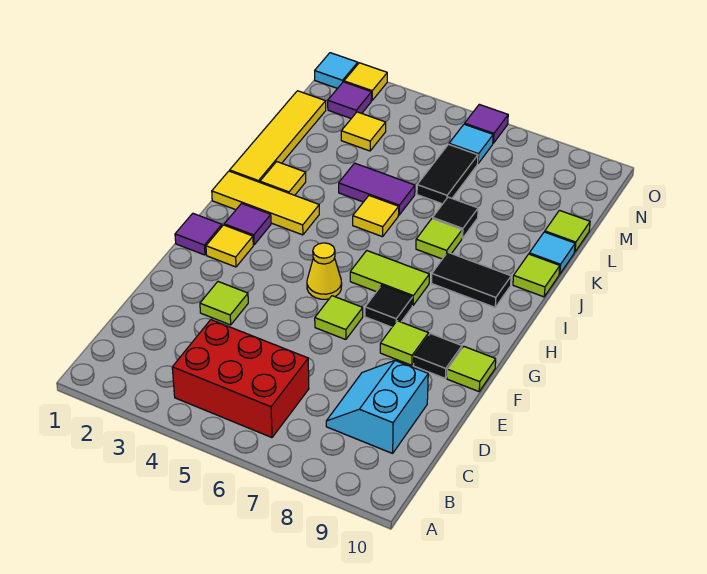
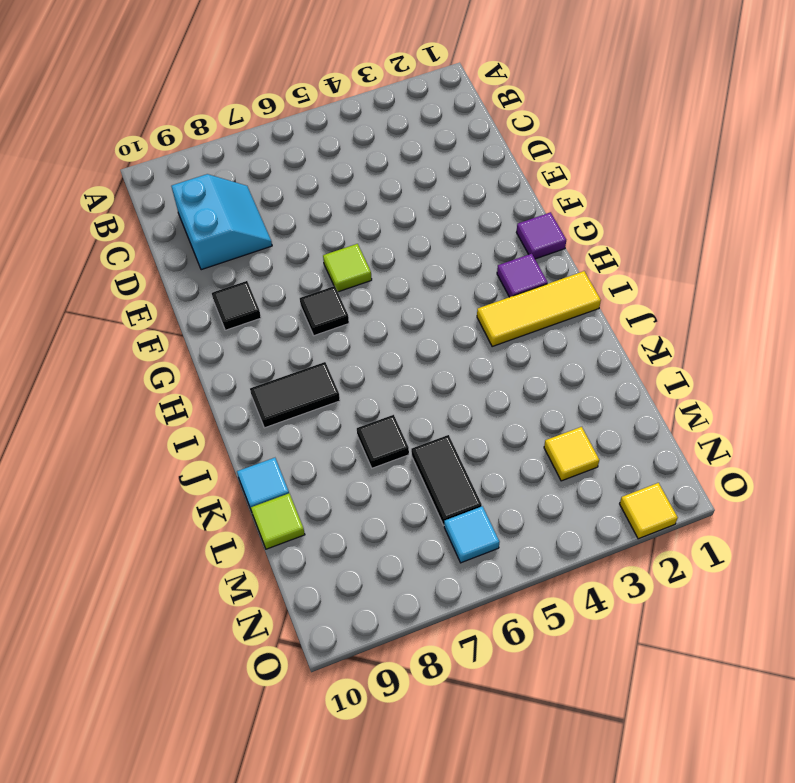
none -> red brick B4:C6 level 1
none -> lime tile E3 level 1
none -> lime tile F8 level 1
none -> lime tile F10 level 1

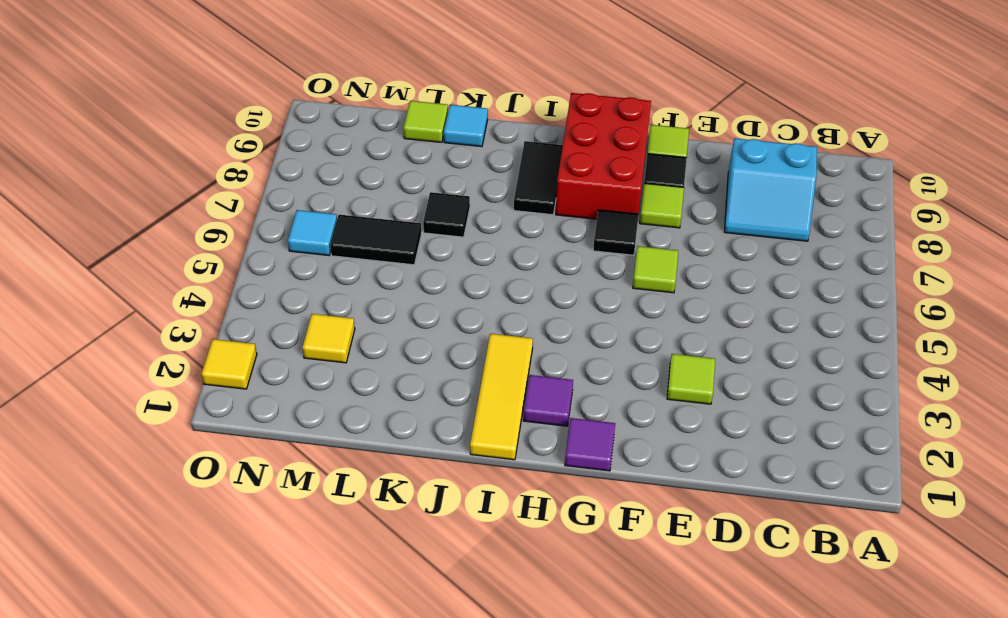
red brick G8:H10 level 1 -> red brick B4:C6 level 1
none -> yellow tile G2 level 1
none -> yellow cone G5 level 1
none -> lime tile H6:H7 level 1
none -> yellow tile J1:M1 level 1

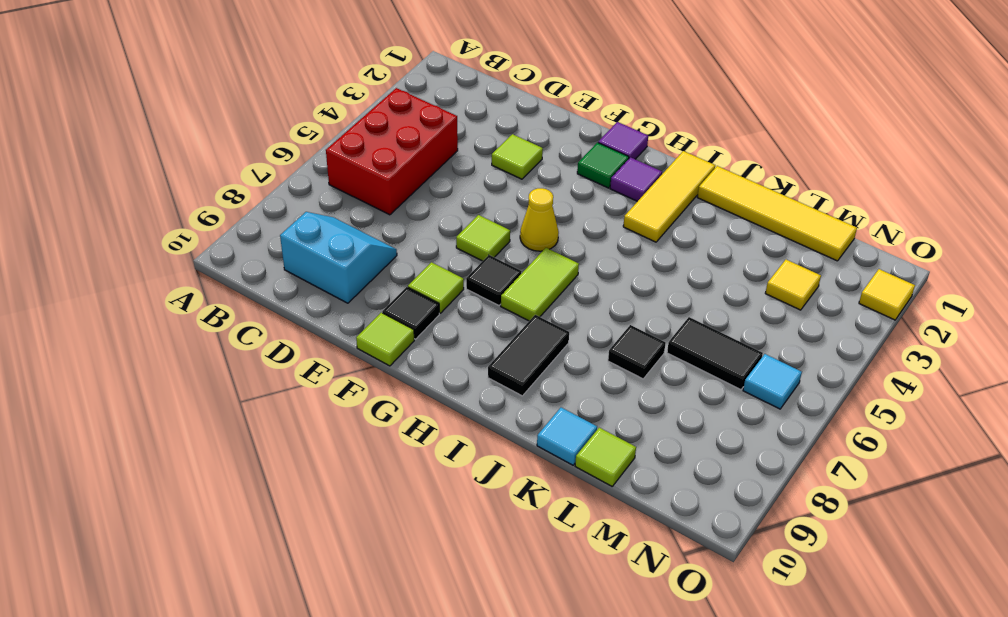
green tile G2 level 1 -> yellow tile G2 level 1
none -> yellow tile J2 level 1
none -> yellow tile J5 level 1
none -> lime tile J7 level 1
none -> lime tile J10 level 1

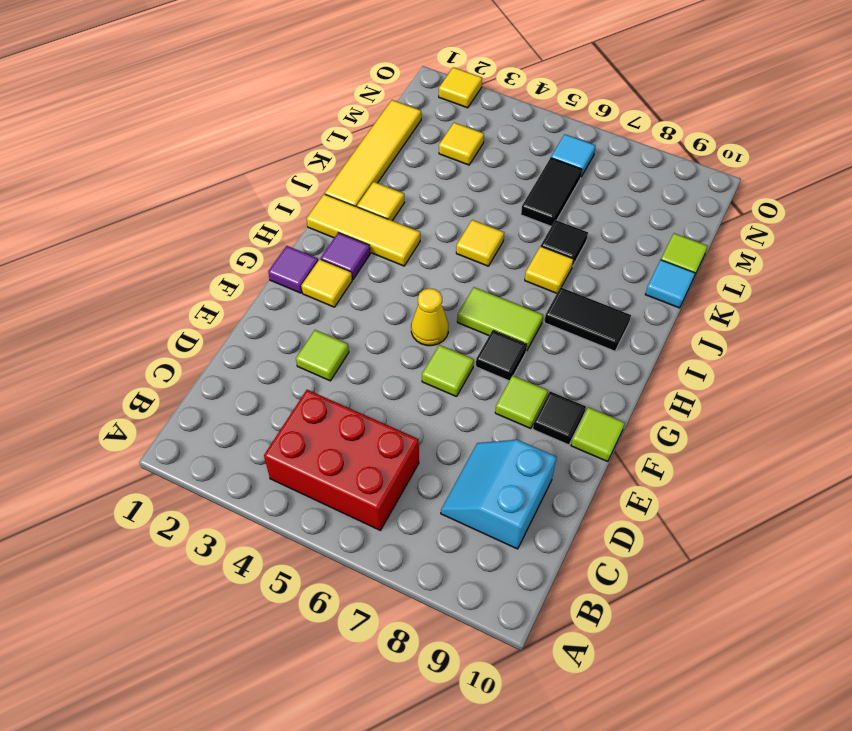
yellow tile J7 level 1 -> lime tile J7 level 1
none -> lime tile J10 level 1
none -> purple tile K4:K5 level 1
none -> purple tile N2 level 1
none -> cyan tile O1 level 1

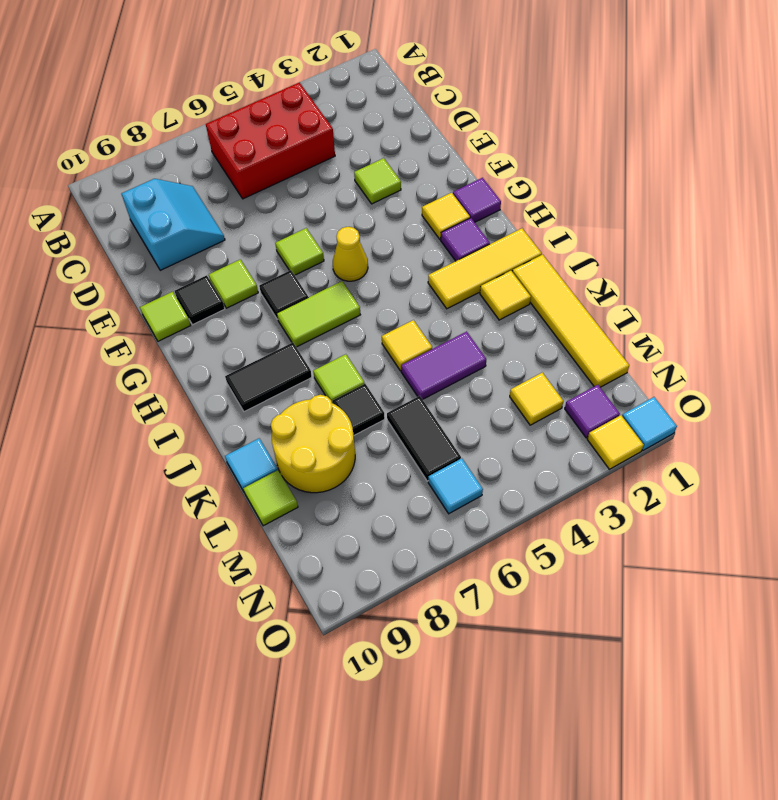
yellow round brick K8:L9 level 1 -> none
none -> lime tile J10 level 1
none -> purple tile O6 level 1

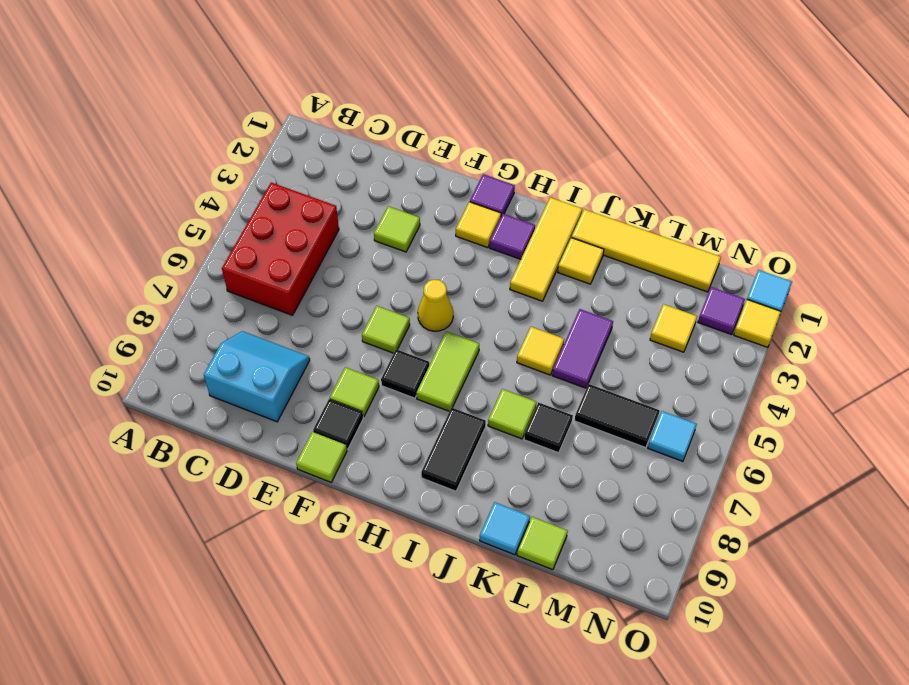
none -> lime tile J10 level 1
none -> purple tile O6 level 1

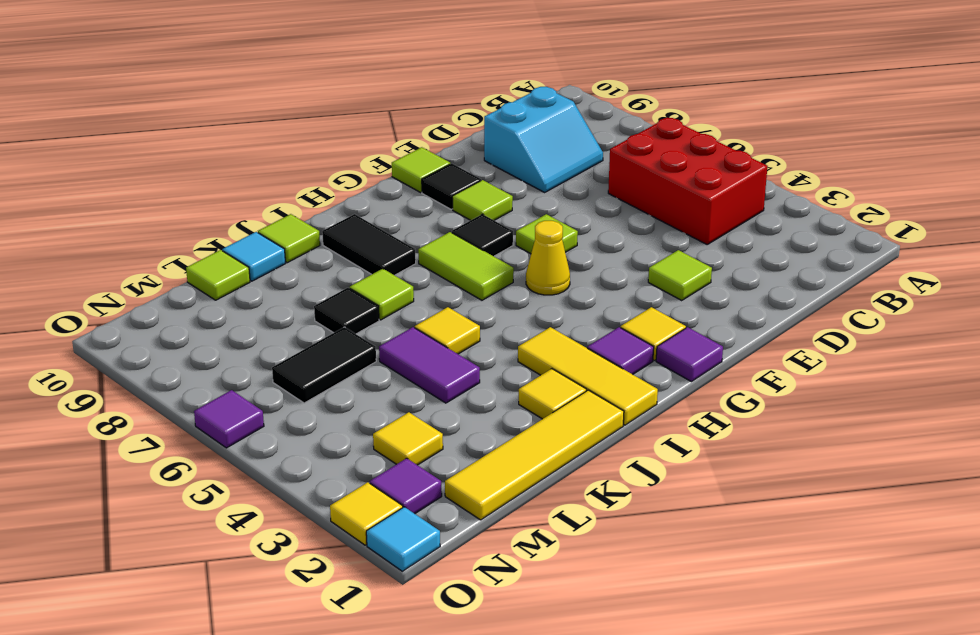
none -> cyan tile N6 level 1

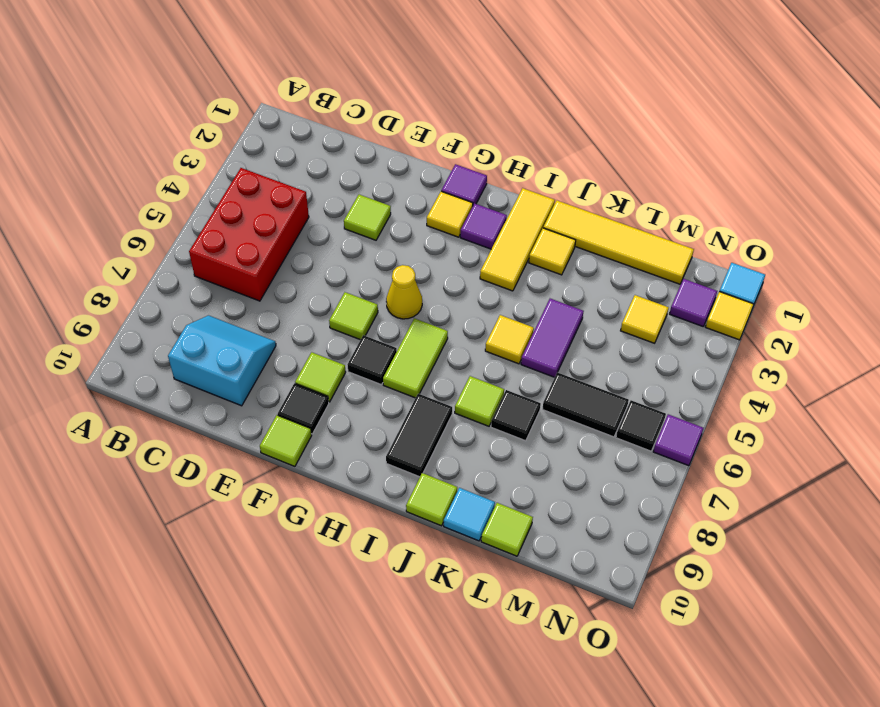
black tile N6 level 1 -> cyan tile N6 level 1

